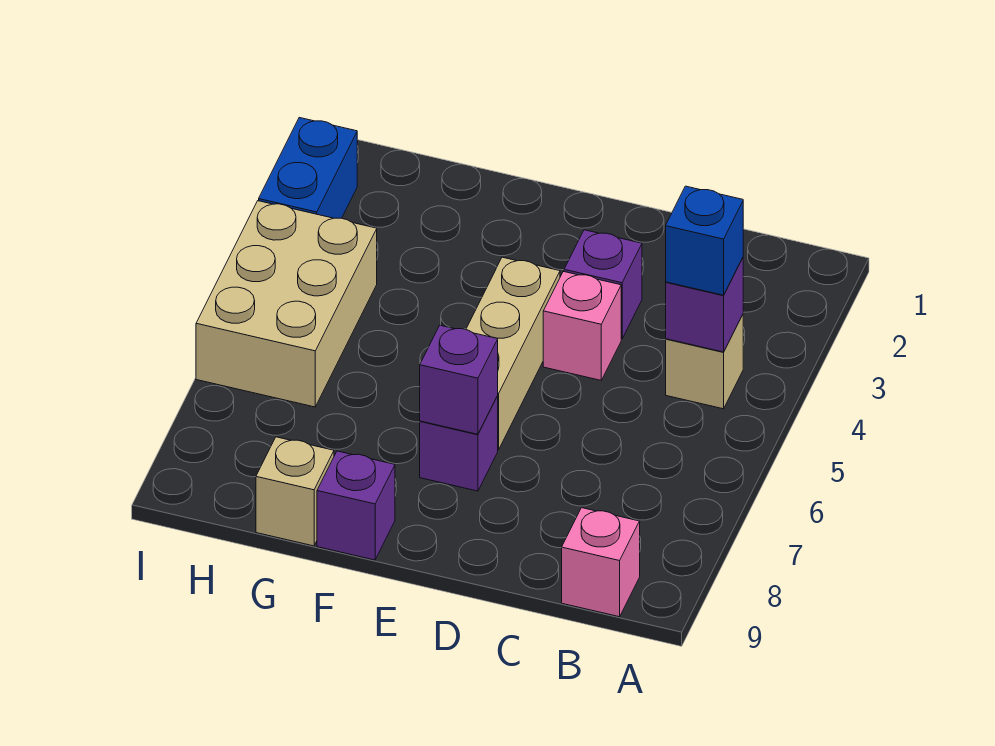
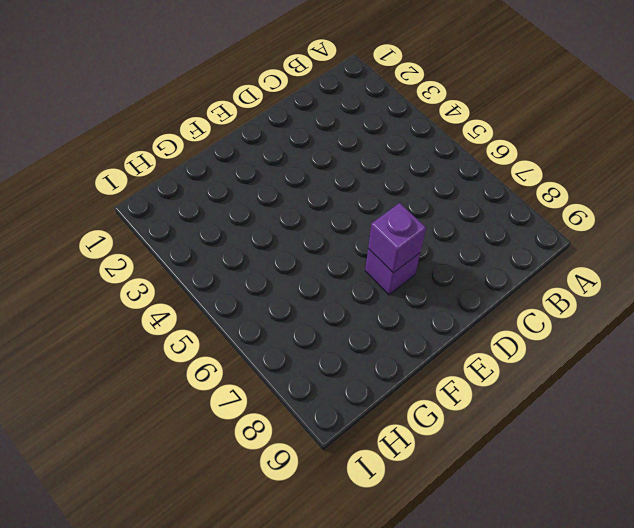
none -> tan brick B4 level 1
none -> pink brick B9 level 1
none -> purple brick D3 level 1

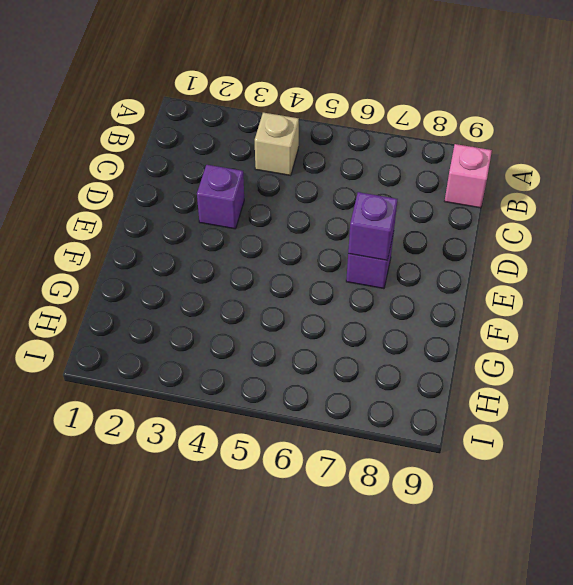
none -> pink brick D4 level 1
none -> tan brick E4:E6 level 1
none -> purple brick F9 level 1

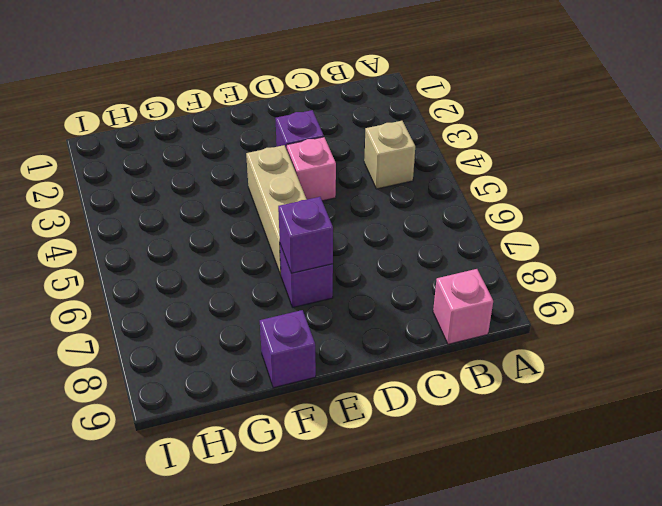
none -> tan brick G9 level 1
none -> tan brick H4:I6 level 1
none -> blue brick I2:I3 level 1

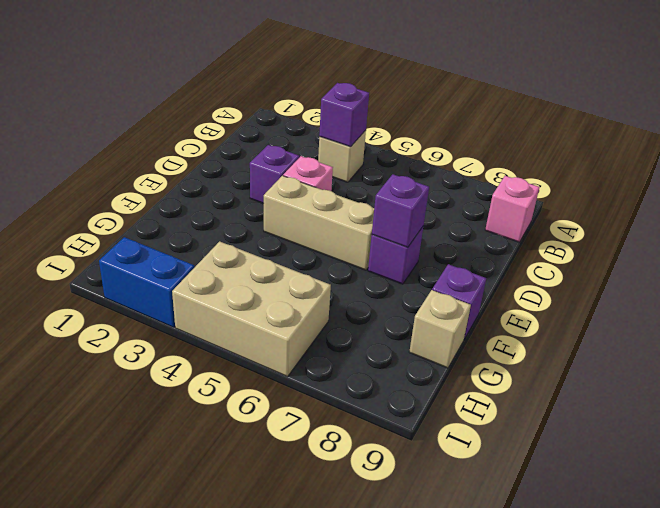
none -> blue brick B4 level 3

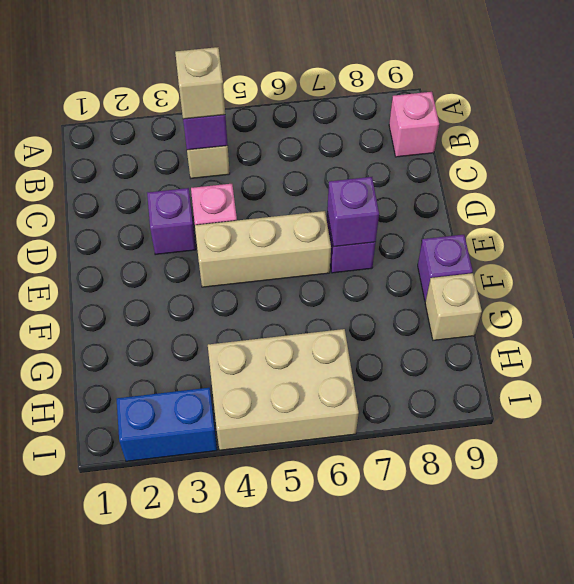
tan brick B4 level 3 -> blue brick B4 level 3

